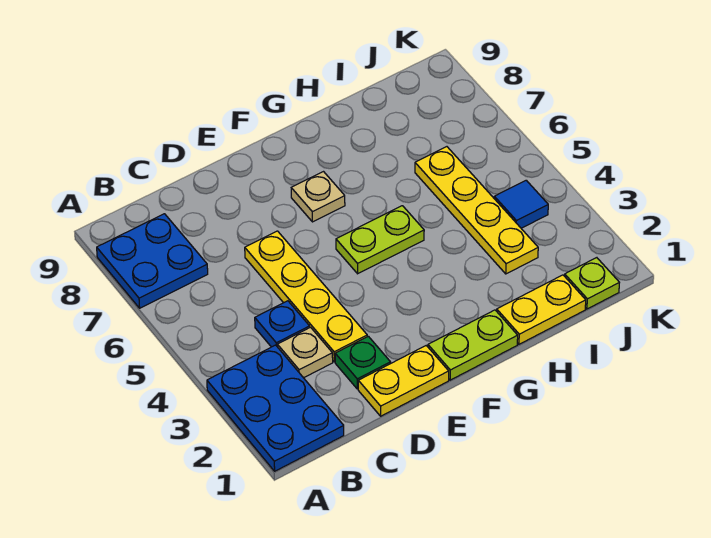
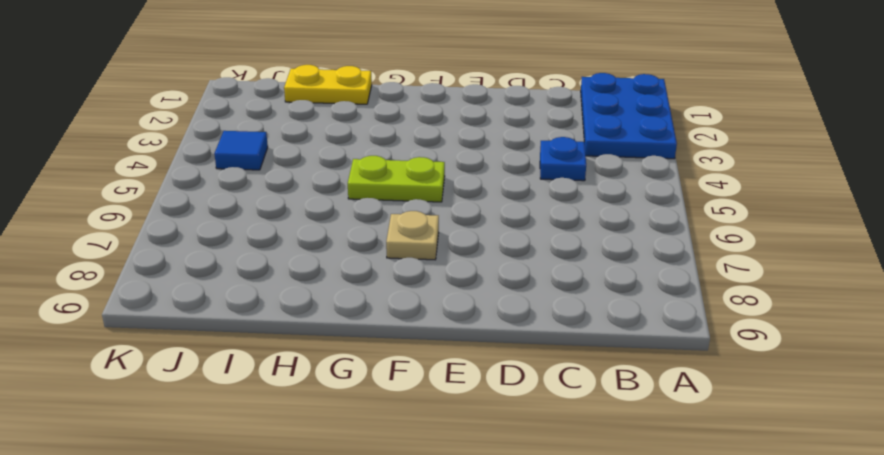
none -> blue plate A7:B8 level 1
none -> tan plate C3 level 1
none -> yellow plate D1:E1 level 1

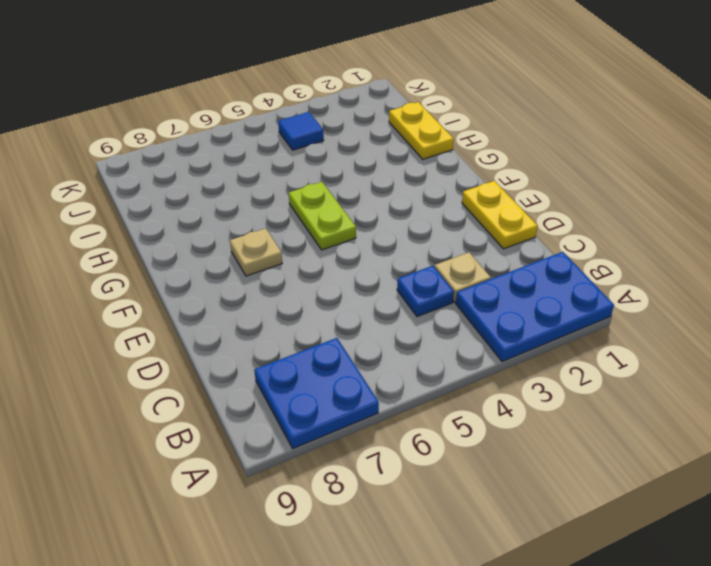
none -> green plate D2 level 1
none -> yellow plate D3:D6 level 1
none -> lime plate F1:G1 level 1

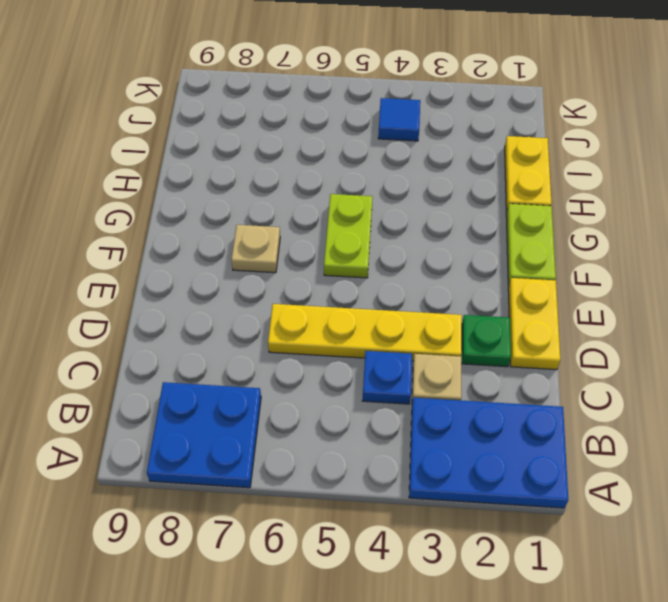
none -> yellow plate I3:I6 level 1
none -> lime plate J1 level 1

